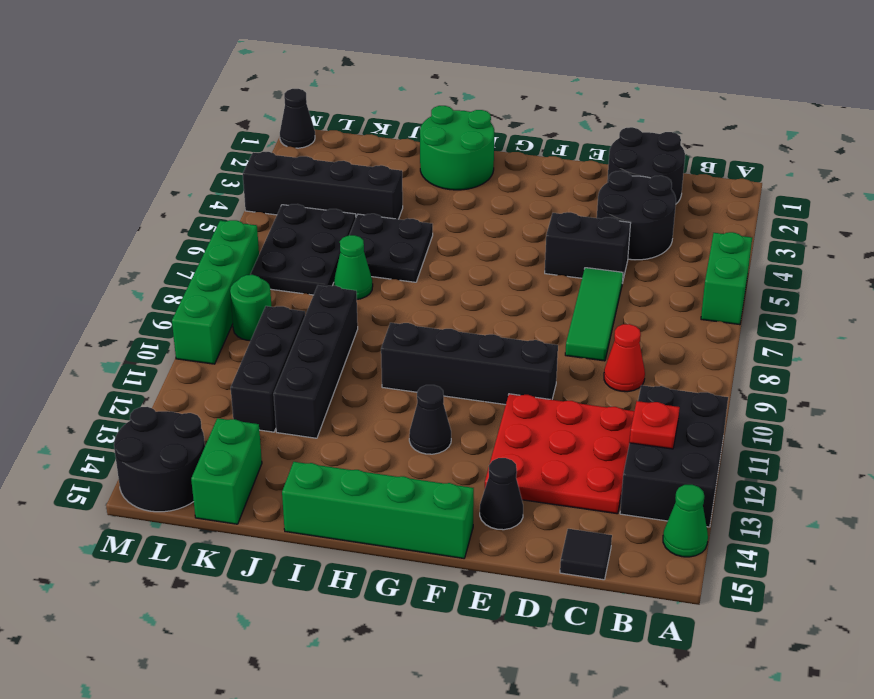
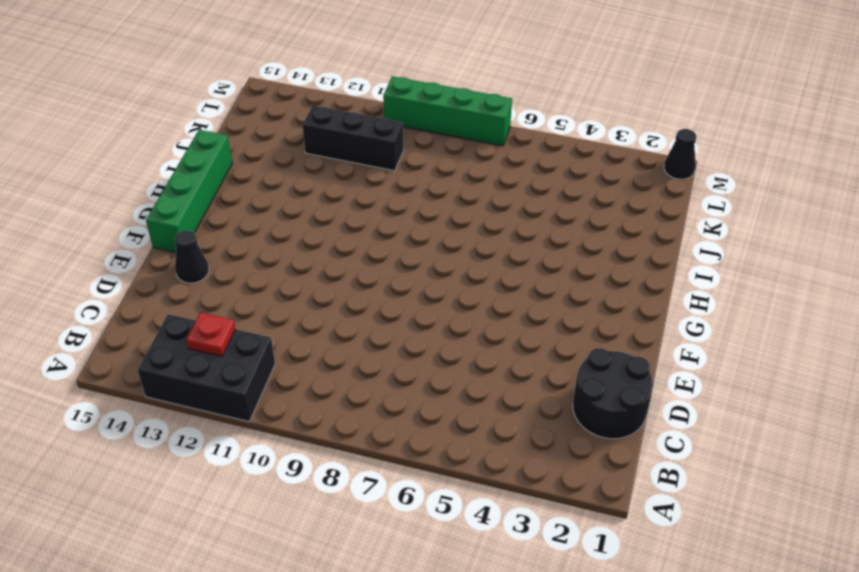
none -> green brick A5:A6 level 1
none -> green cone A14 level 1
none -> black round brick C3:D4 level 1

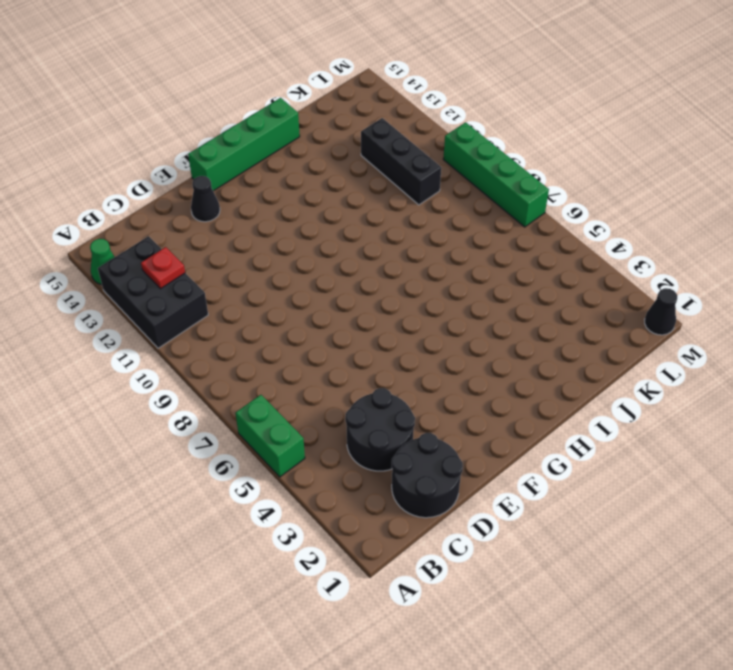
none -> red cone C9 level 1
none -> red plate C11:E13 level 1
none -> black tile C15 level 1

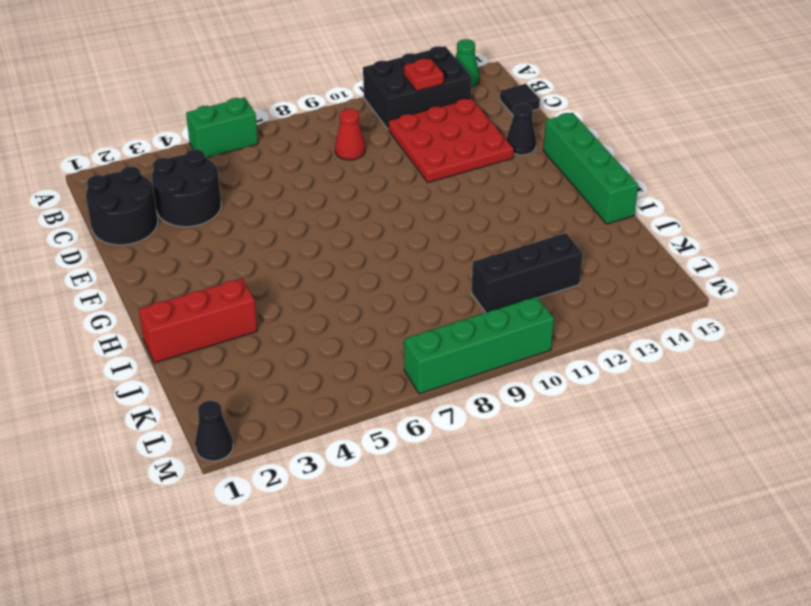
red brick I1:I3 level 1 -> green round brick H1:I2 level 1
none -> black brick D5:E5 level 1
none -> green tile D6:D8 level 1
none -> black brick E10:H10 level 1

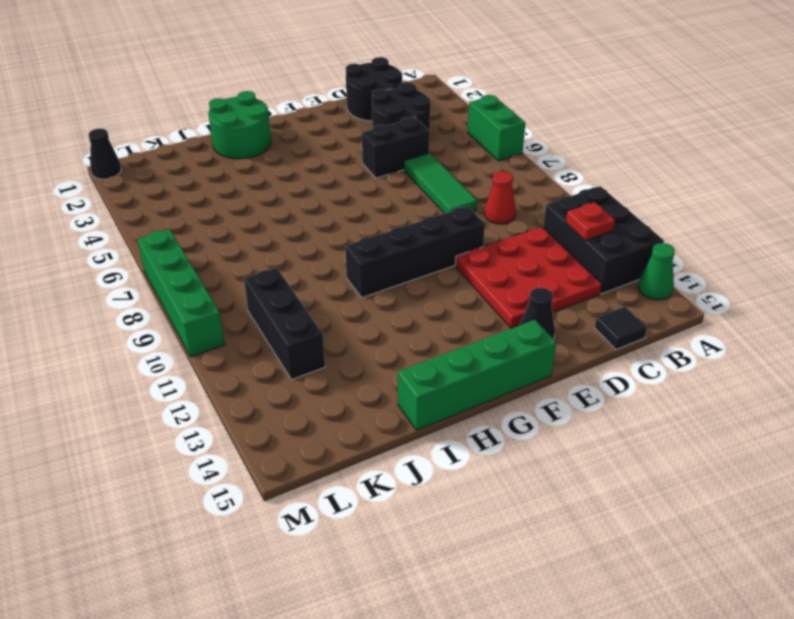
none -> black cone G12 level 1
none -> black plate I5:J6 level 1
none -> black brick J4:M4 level 1

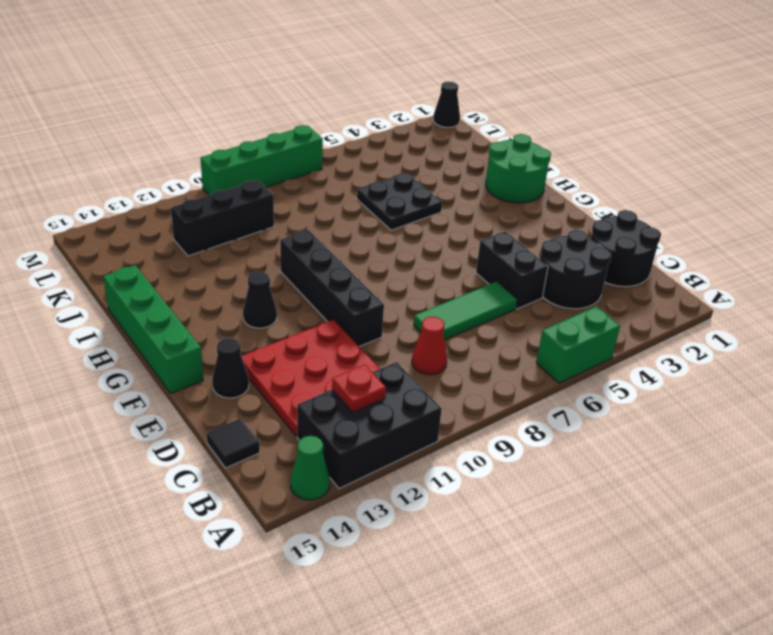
none -> black brick J4:M4 level 1
none -> green cone J7 level 1
none -> black brick J9:J12 level 1

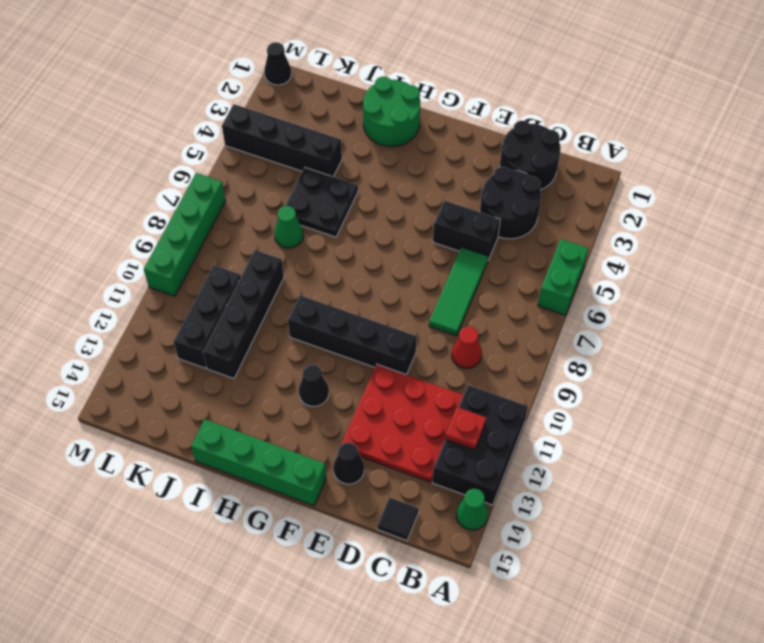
none -> black plate K5:L7 level 1
none -> green brick K14:K15 level 1
none -> green round brick L9 level 1

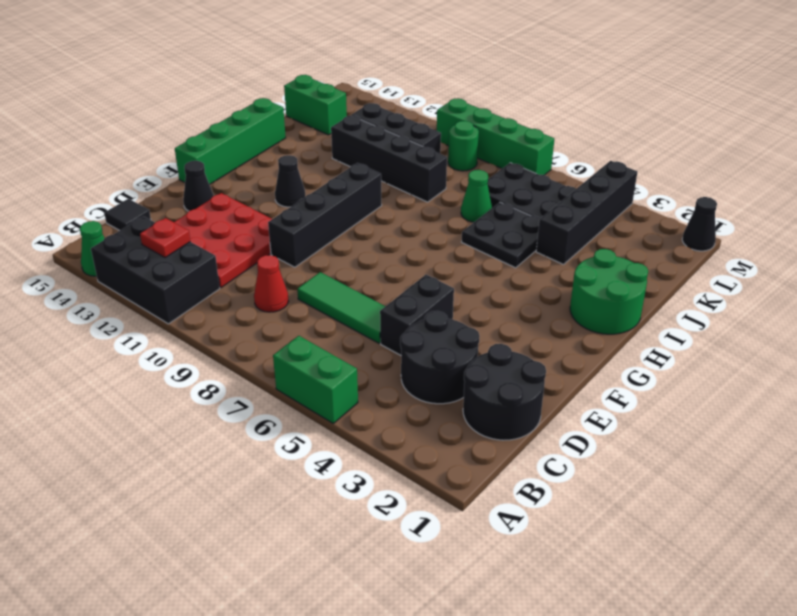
none -> black round brick L14:M15 level 1

